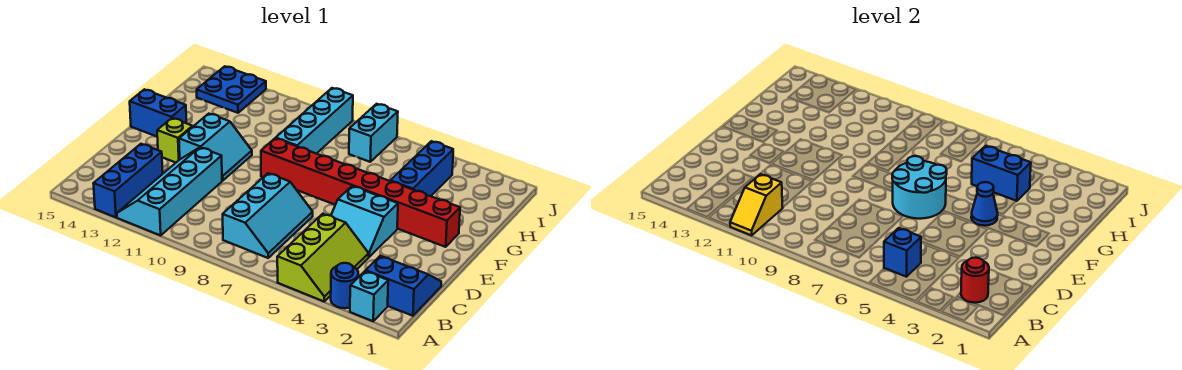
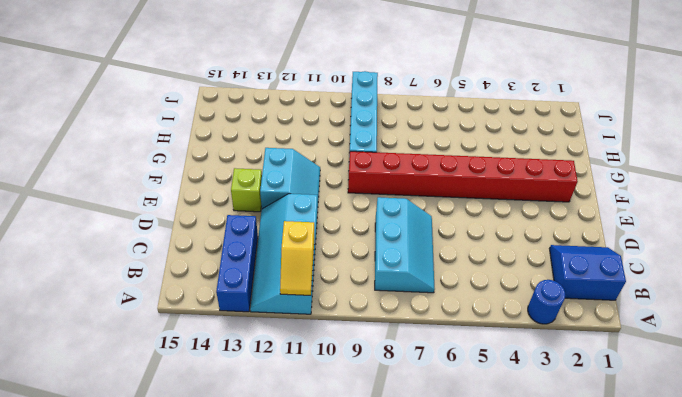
none -> cyan brick A2 level 1
none -> lime slope A4:C5 level 1 top 5
none -> cyan slope D4:E5 level 1 top E

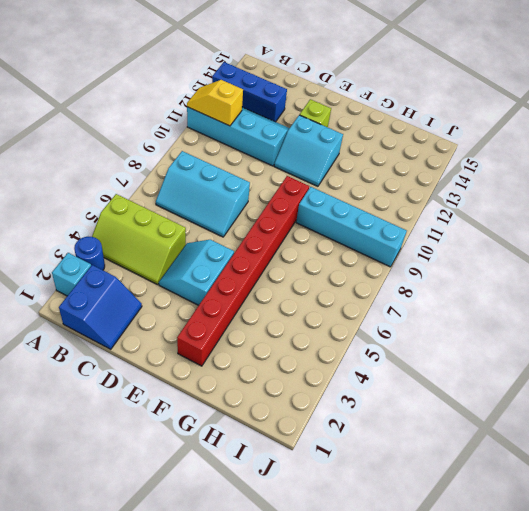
none -> blue brick F14:F15 level 1
none -> blue brick G4:I4 level 1
none -> cyan brick I7:J7 level 1

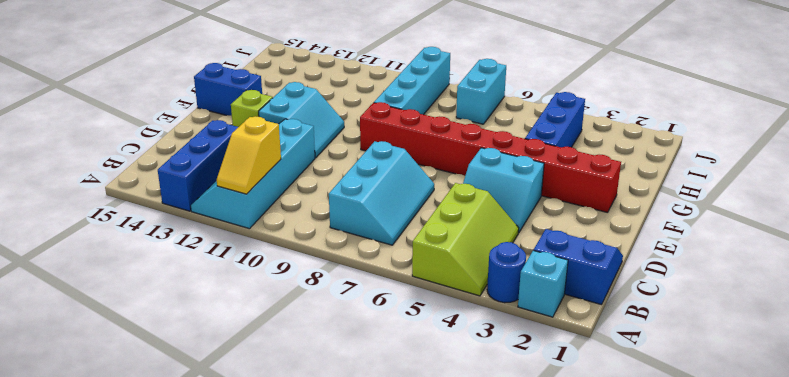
none -> blue plate I13:J14 level 1
none -> red round brick B2 level 2
none -> blue brick B5 level 2

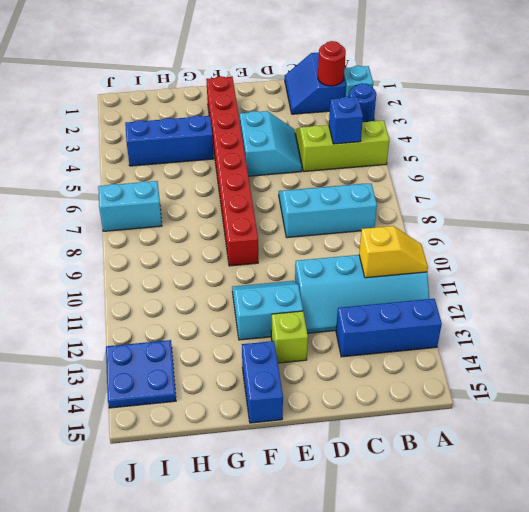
none -> cyan brick G9:J9 level 1
none -> cyan round brick E6:F7 level 2
none -> blue cone F4 level 2

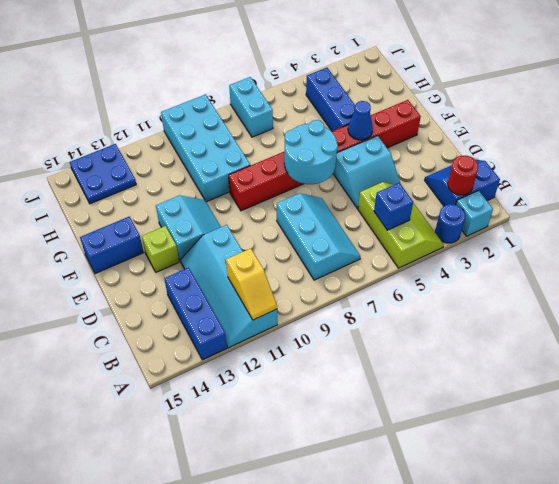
cyan brick G9:J10 level 1 -> cyan brick G9:J9 level 1
none -> blue brick H4:H5 level 2

